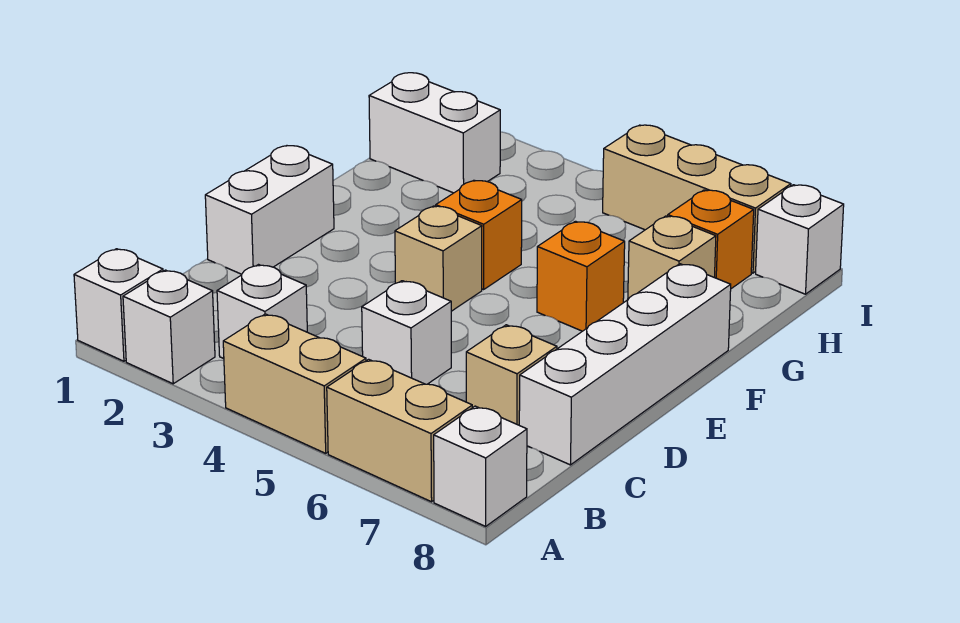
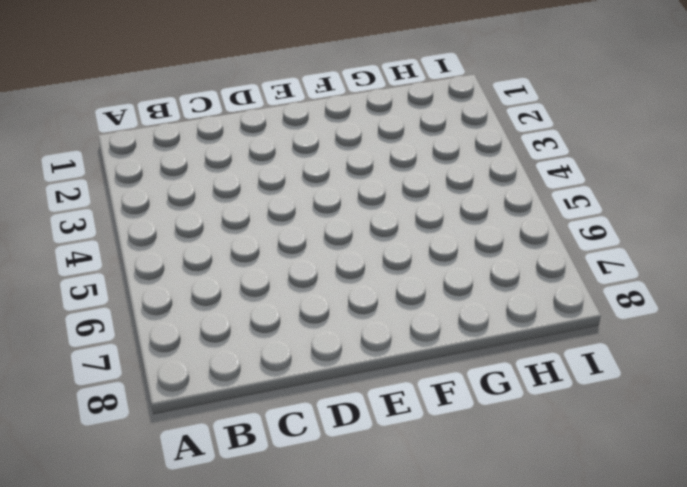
none -> white brick A1 level 1
none -> white brick A2 level 1
none -> tan brick A4:A5 level 1

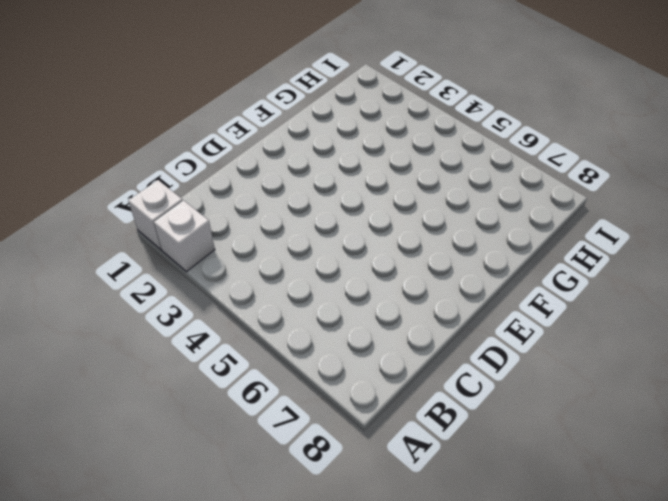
none -> tan brick A4:A5 level 1
none -> tan brick A6:A7 level 1
none -> white brick A8 level 1

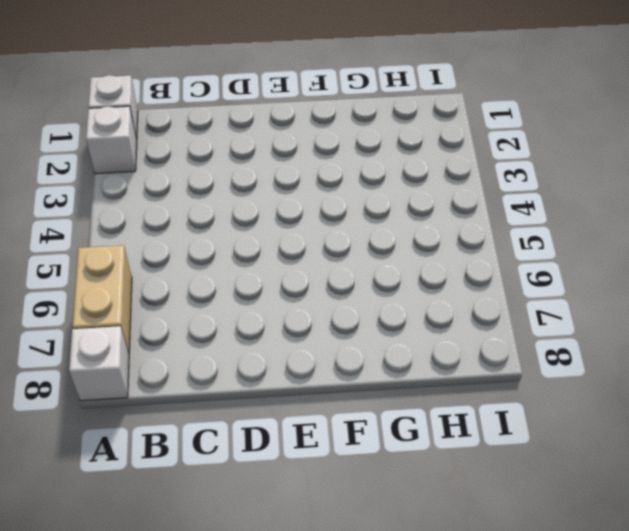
none -> tan brick A4:A5 level 1
none -> white brick B3 level 1
none -> white brick C5 level 1

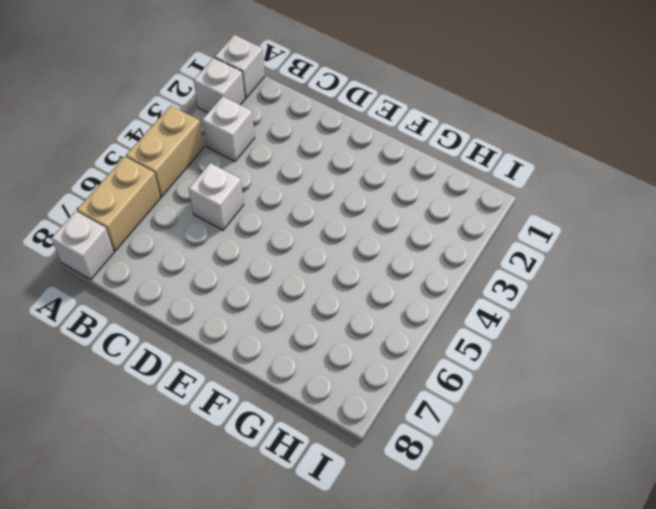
none -> tan brick C7 level 1
none -> white brick C8:F8 level 1
none -> white brick D1:E1 level 1

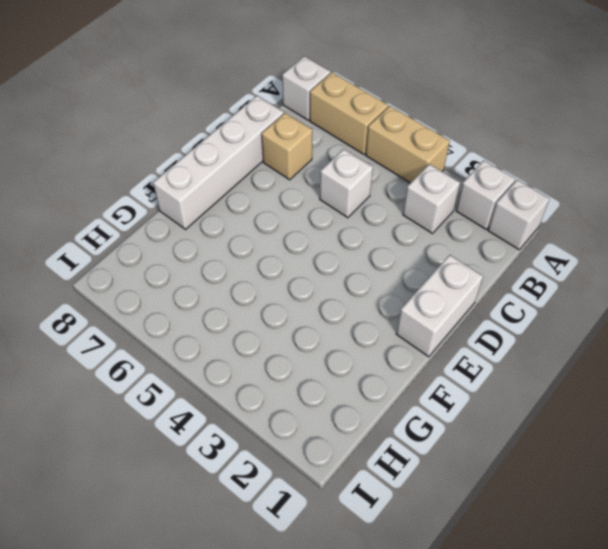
none -> tan brick E4 level 1
none -> orange brick F4 level 1
none -> orange brick F6 level 1

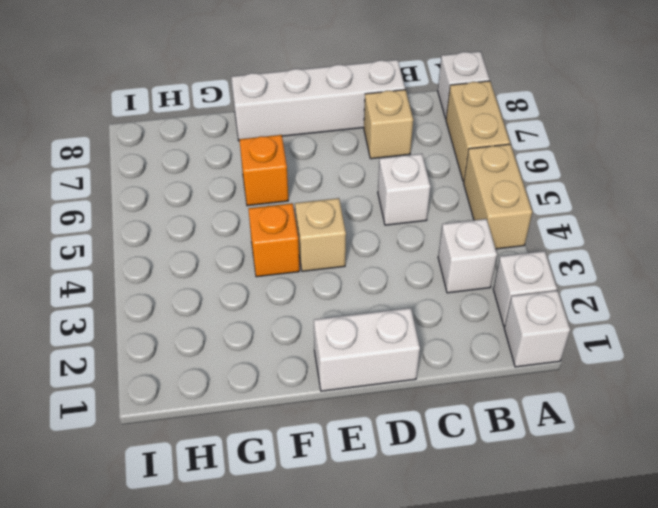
none -> tan brick G7 level 1
none -> white brick H1:H2 level 1
none -> orange brick H7 level 1

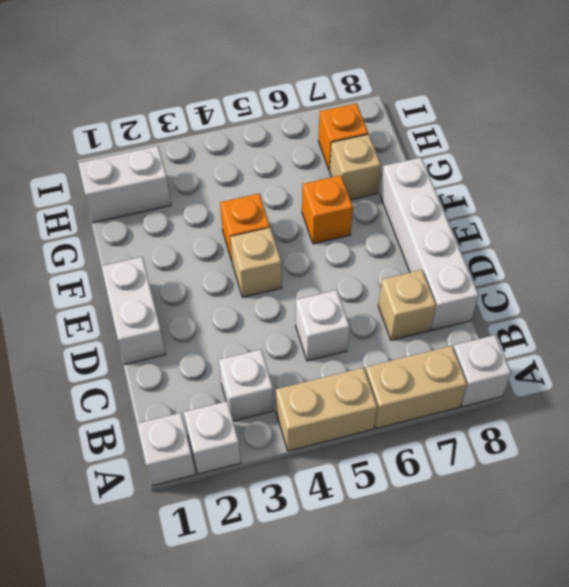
none -> tan brick I5:I7 level 1
none -> white brick I8 level 1

